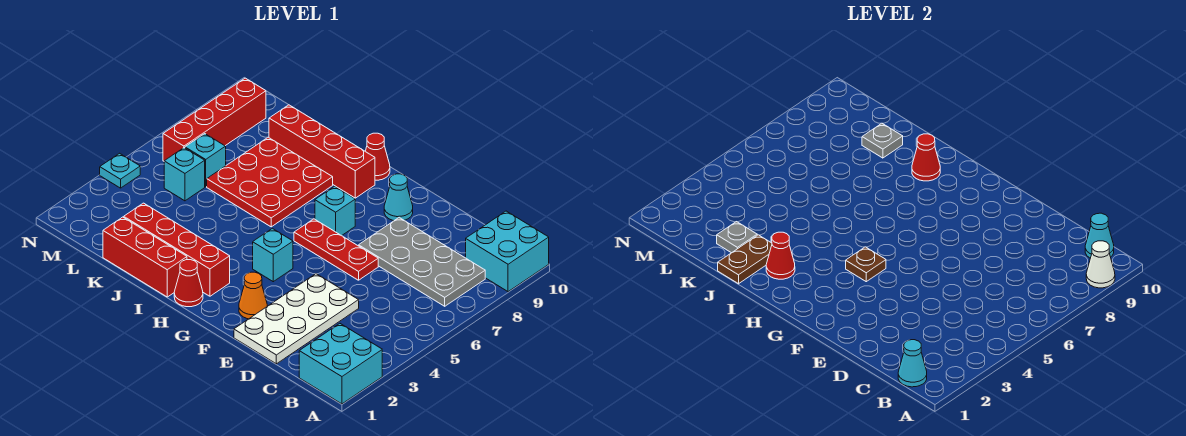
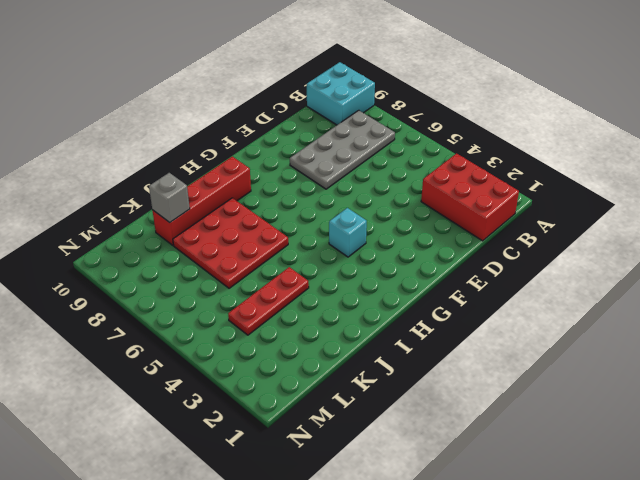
red brick B1:C3 level 1 -> cyan brick A1:B2 level 1
red plate J4:L4 level 1 -> red plate E6:G6 level 1
grey brick K9 level 2 -> grey plate K9 level 2
none -> white plate D1:E4 level 1
none -> orange cone F2 level 1
none -> cyan cone F9 level 1

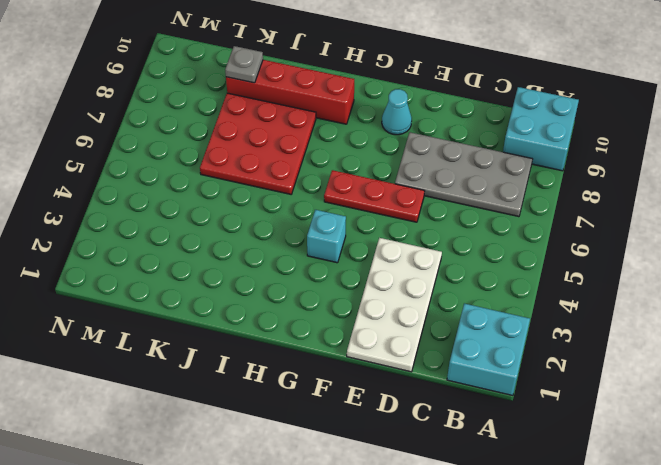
none -> orange cone F2 level 1
none -> cyan brick G7 level 1
none -> red cone H1 level 1

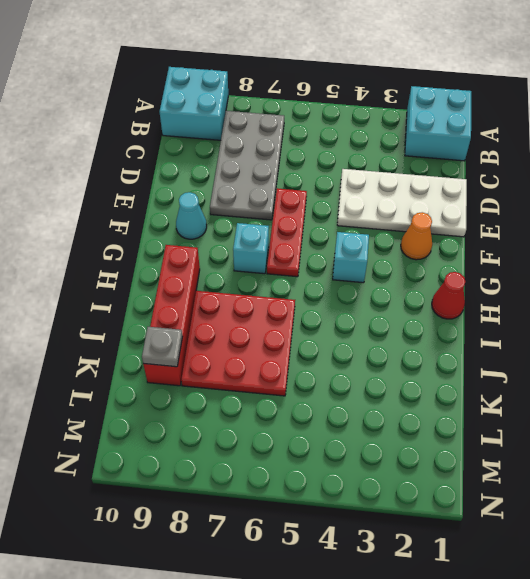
none -> red brick H2:K2 level 1
none -> red cone H10 level 1
none -> red brick I1:K1 level 1

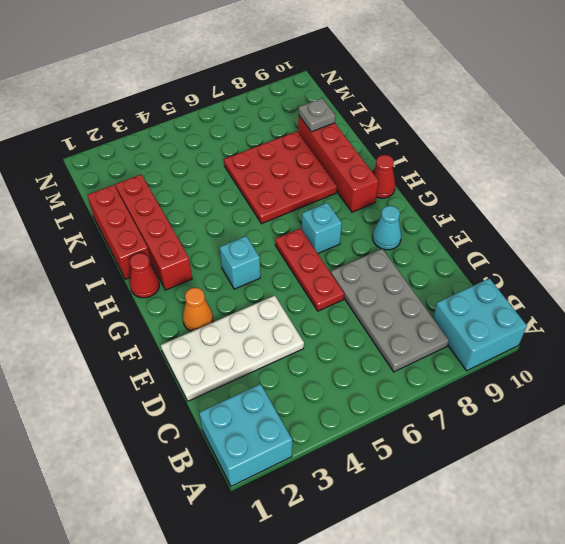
none -> cyan brick L5 level 1
none -> cyan brick L6 level 1
none -> red brick M6:M9 level 1

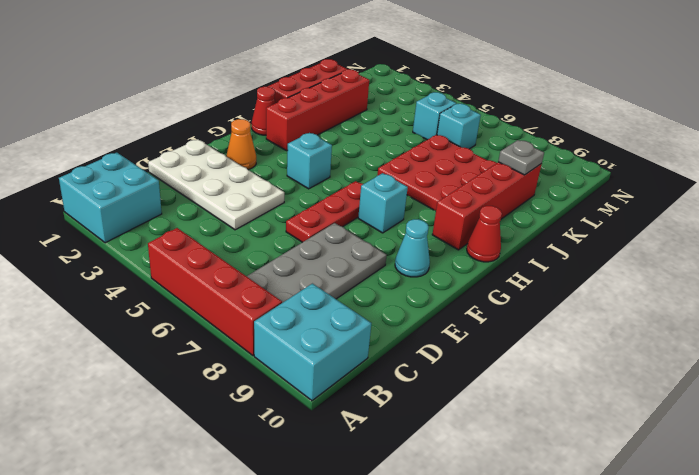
red brick A5:A8 level 1 -> red brick M6:M9 level 1
none -> cyan plate N4 level 1
none -> white cone A9 level 2
none -> cyan cone B1 level 2

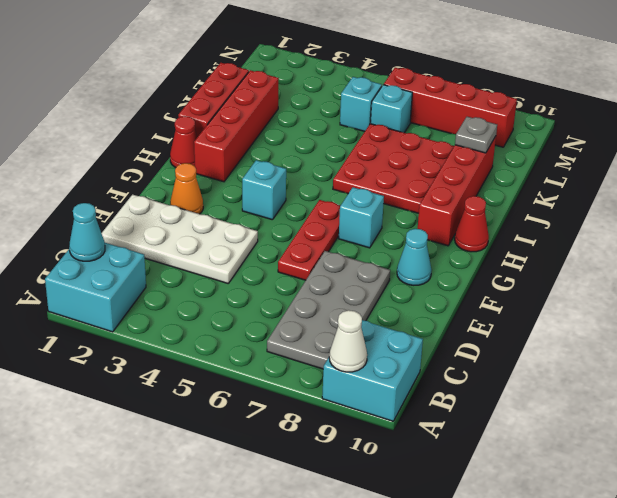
none -> cyan plate N4 level 1
none -> cyan cone B10 level 2
none -> brown plate G4 level 2

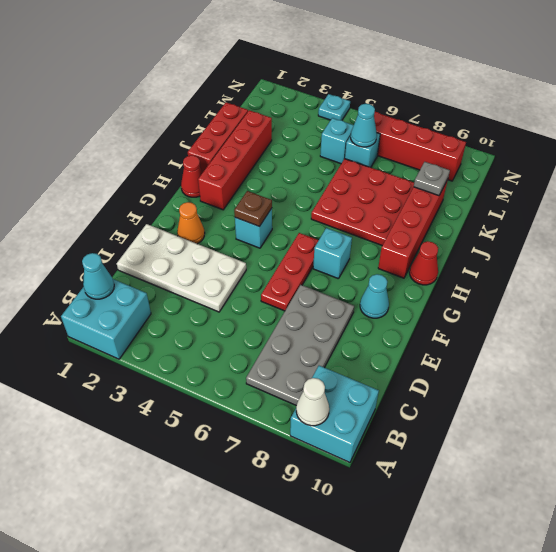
cyan cone L6 level 2 -> cyan cone B10 level 2
none -> red cone I2 level 2
none -> red cone I9 level 2
none -> brown plate J1:J2 level 2

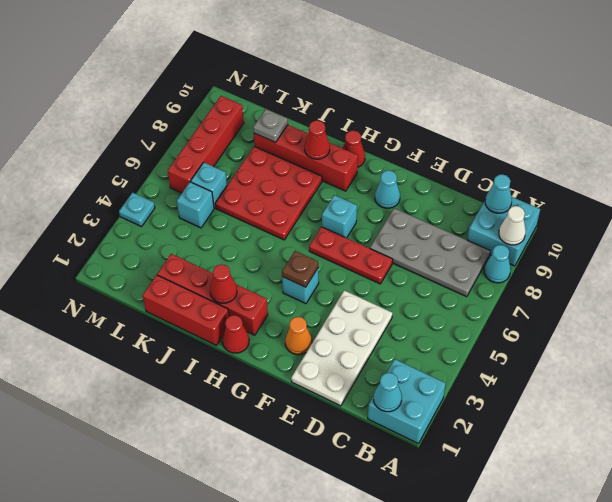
cyan cone A8 level 1 -> none
none -> brown plate J1:J2 level 2
none -> grey plate K2 level 2

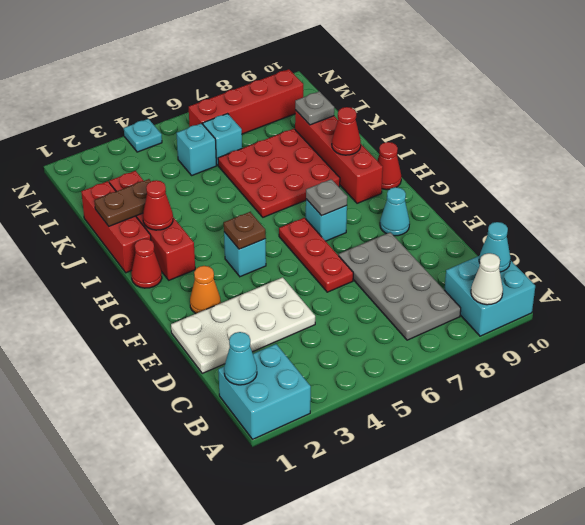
grey plate G7 level 2 -> grey plate K2 level 2

